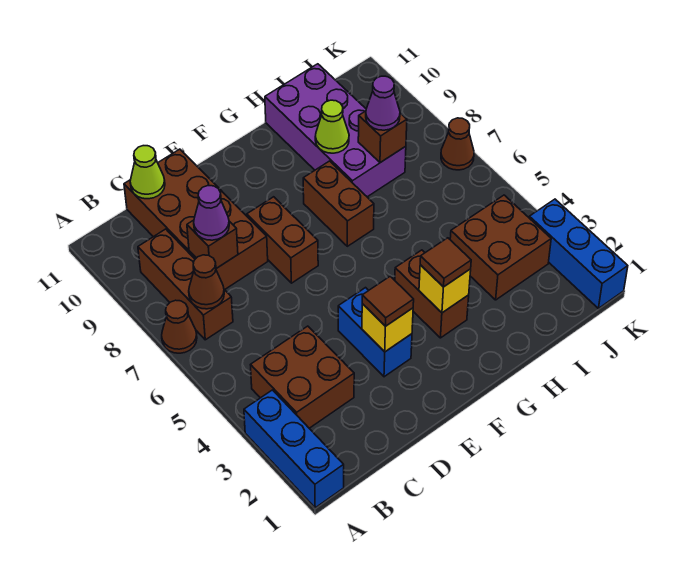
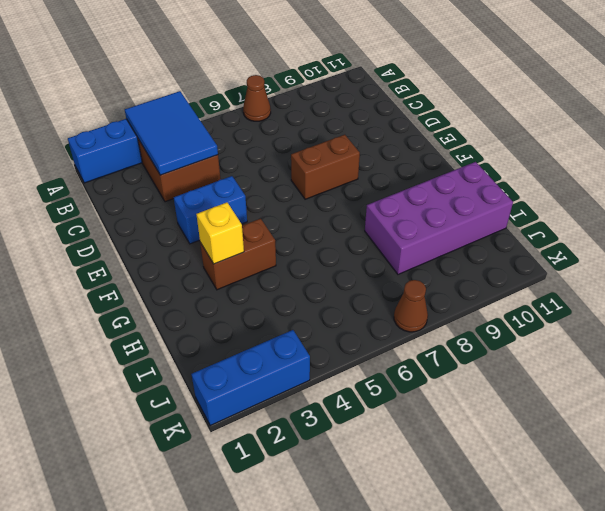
blue tile A3:C4 level 2 -> none
none -> brown brick B7:B9 level 1
none -> brown brick C8:D11 level 1
none -> brown brick G7:G8 level 1

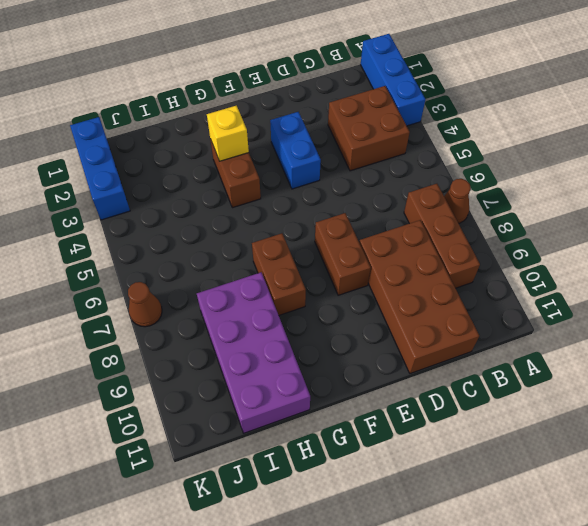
none -> brown brick I3:J4 level 1
none -> brown cone B7 level 2
none -> brown brick C8 level 2

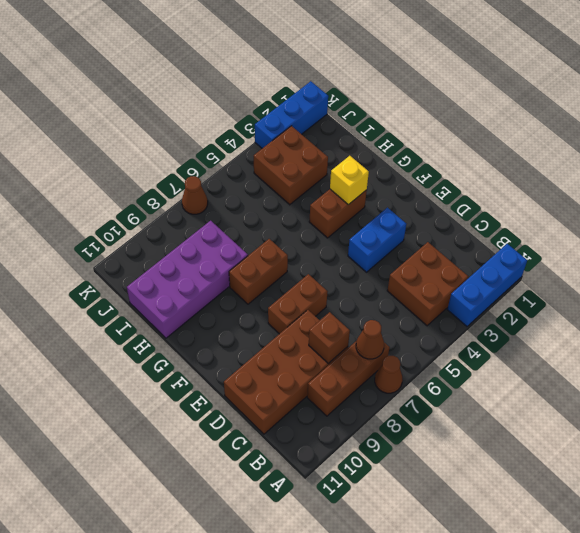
none -> lime cone C11 level 2
none -> yellow brick E3 level 2
none -> lime cone H9 level 2

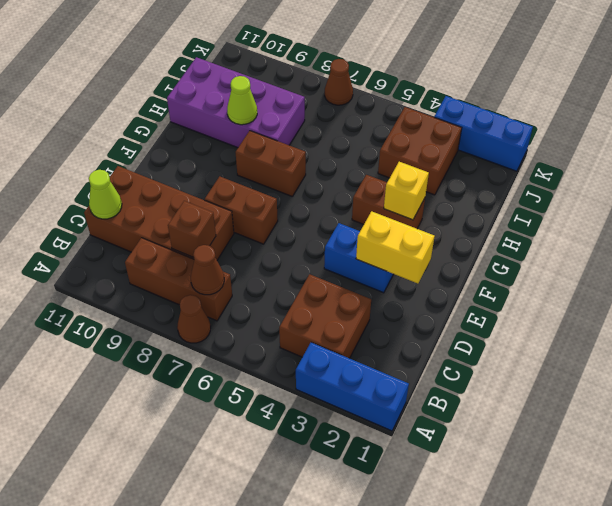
yellow brick E2:E3 level 2 -> yellow brick E3 level 2
none -> brown brick I8 level 2
none -> purple cone C8 level 3
none -> brown tile E3 level 3

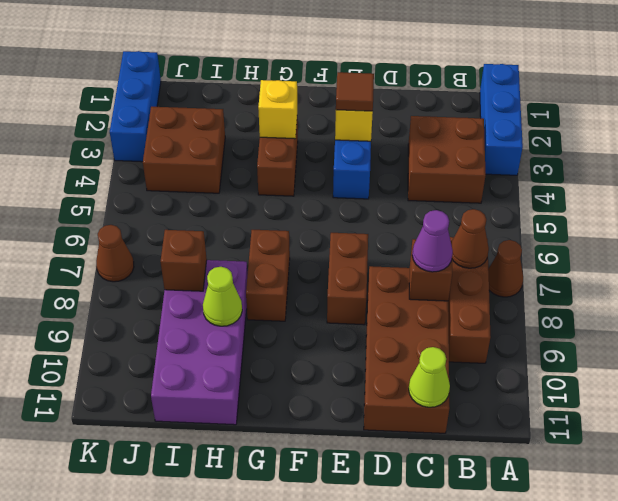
none -> brown tile G3 level 3
none -> purple cone I8 level 3

